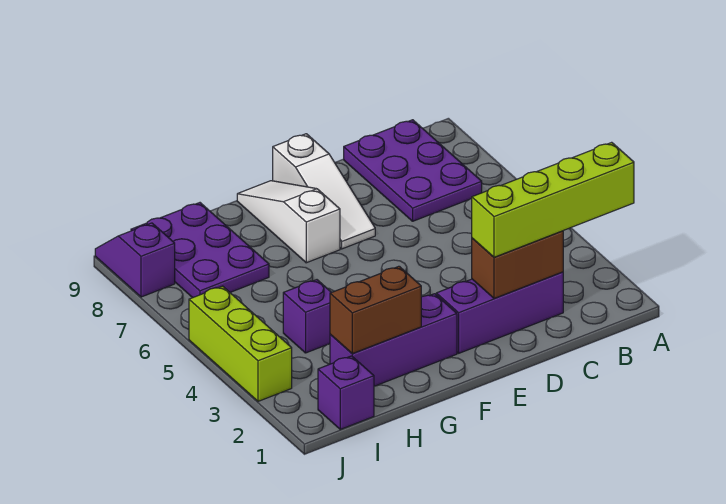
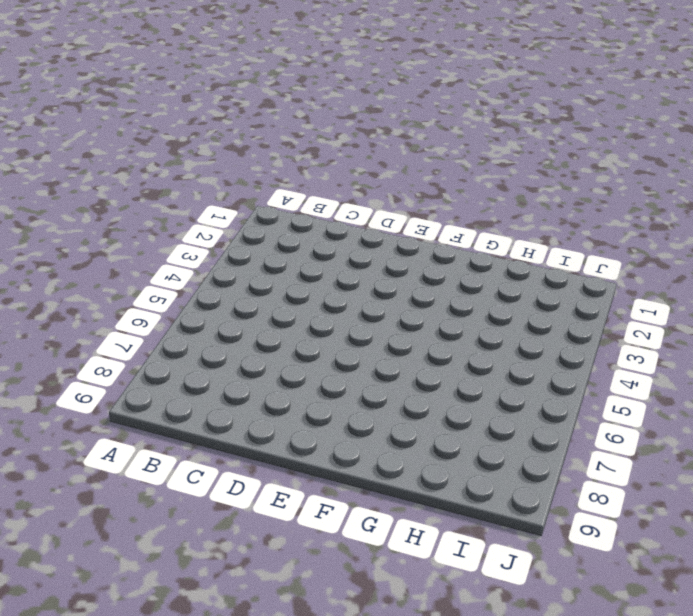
none -> purple plate B7:C9 level 1
none -> purple brick C2:E2 level 1
none -> white slope E7:E9 level 1 top 9

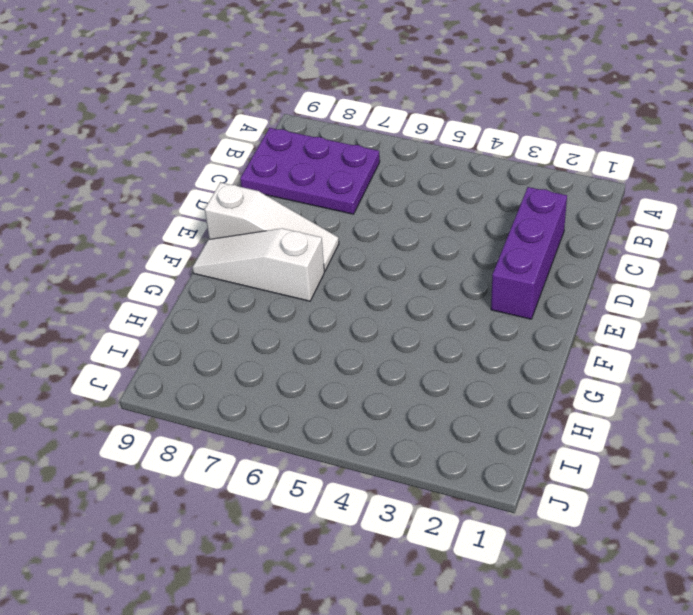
none -> purple brick F2:H2 level 1
none -> purple brick H4 level 1
none -> purple plate H7:I9 level 1

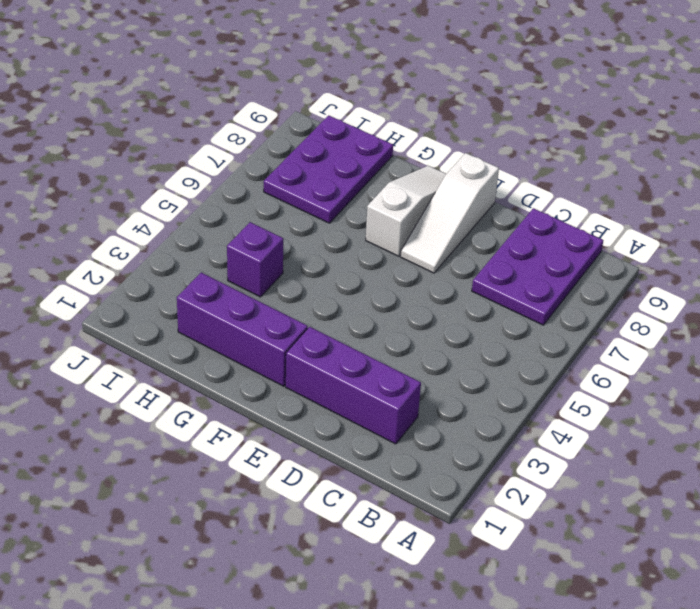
none -> purple brick I1 level 1
none -> lime brick J3:J5 level 1
none -> purple slope J8:J9 level 1 top 8

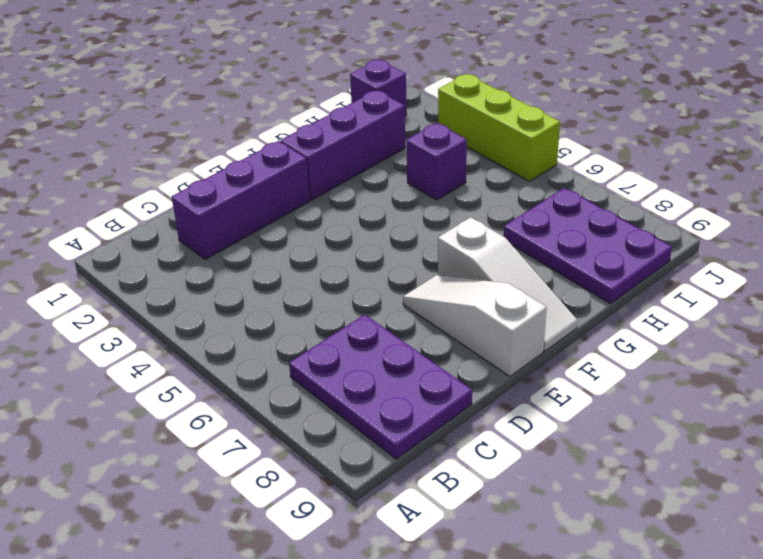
none -> purple slope J8:J9 level 1 top 8
none -> brown brick C2:D2 level 2
none -> brown brick G2:H2 level 2

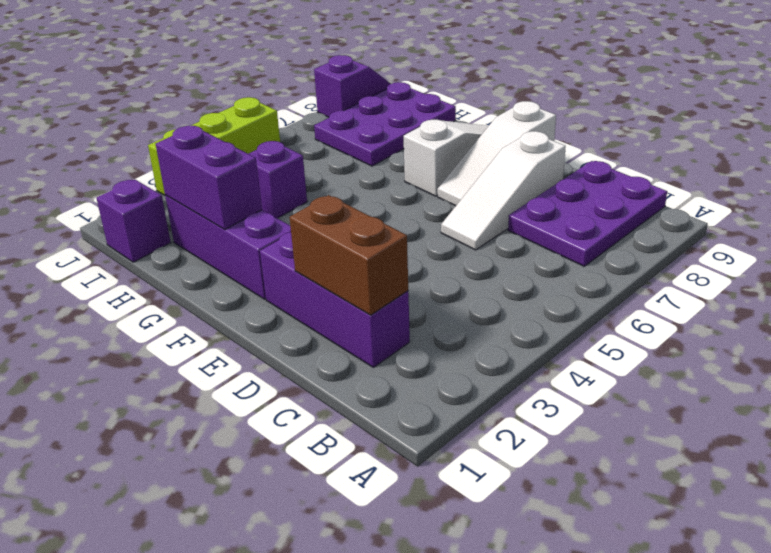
white slope D6:D8 level 1 top 8 -> none
purple brick G2:H2 level 2 -> brown brick G2:H2 level 2
none -> lime brick A2:D2 level 3

